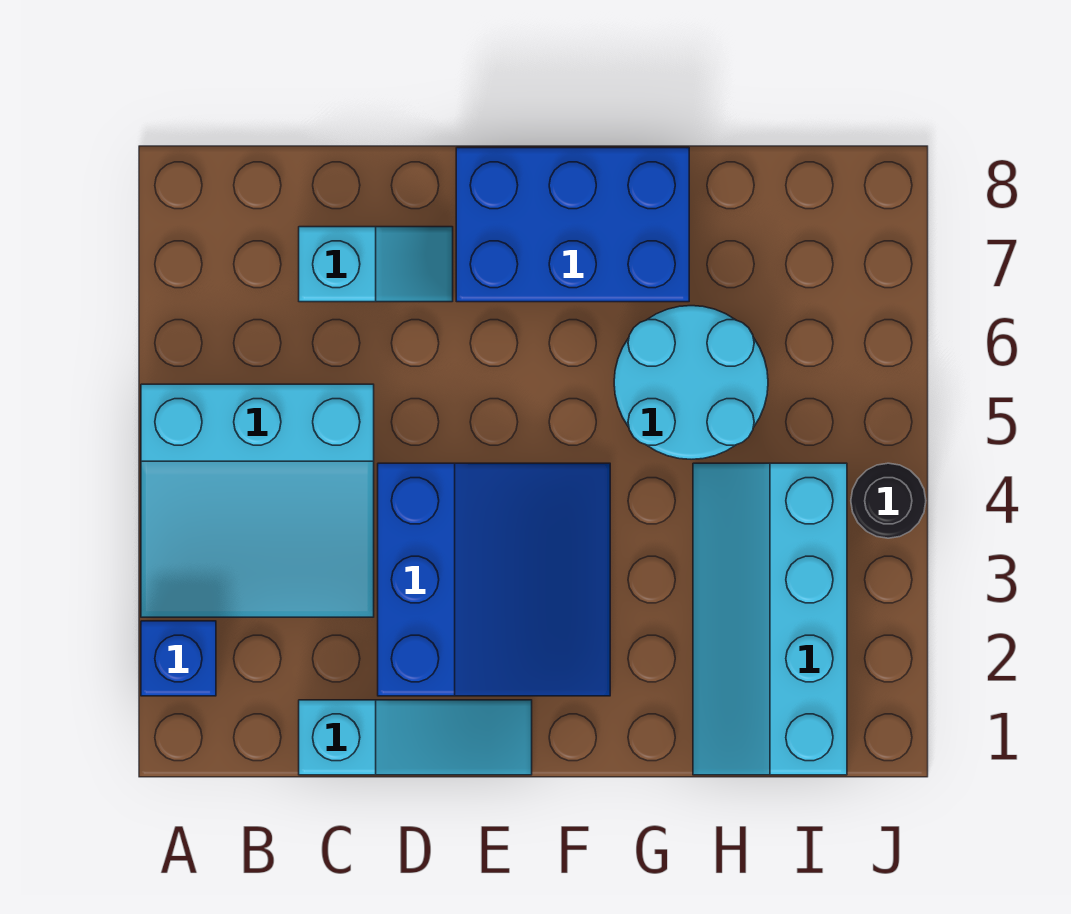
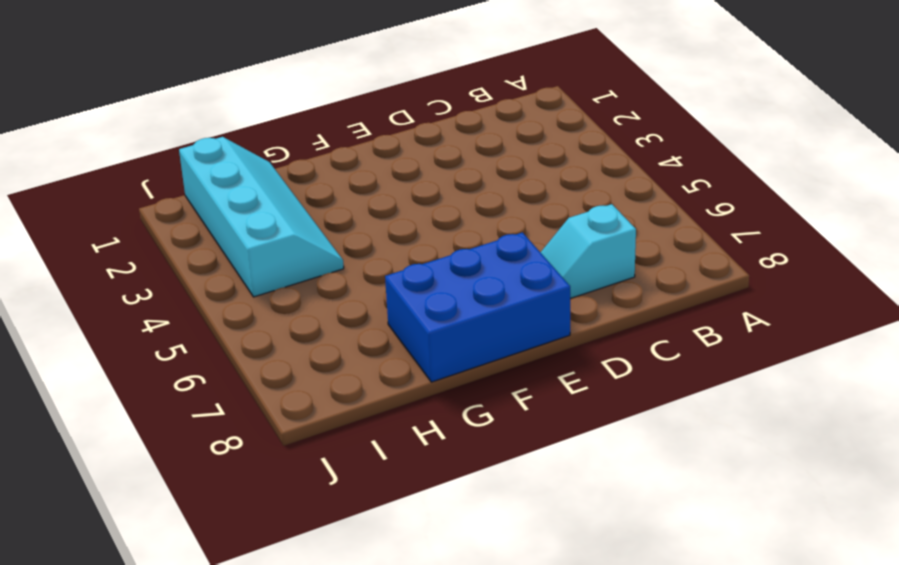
none -> blue brick A2 level 1
none -> cyan slope A3:C5 level 1 top 5

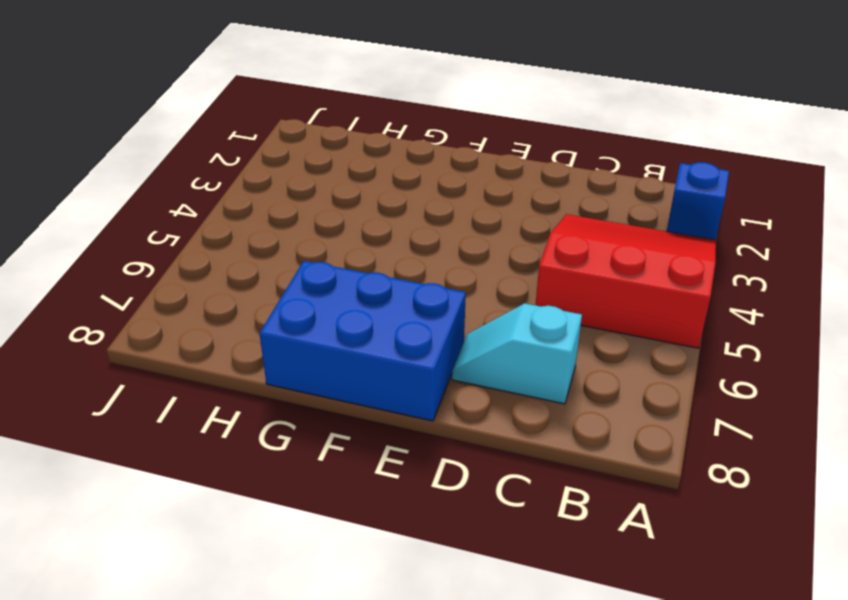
red slope A3:C5 level 1 top 5 -> cyan slope A3:C5 level 1 top 5
none -> cyan slope C1:E1 level 1 top C
none -> blue slope D2:F4 level 1 top D

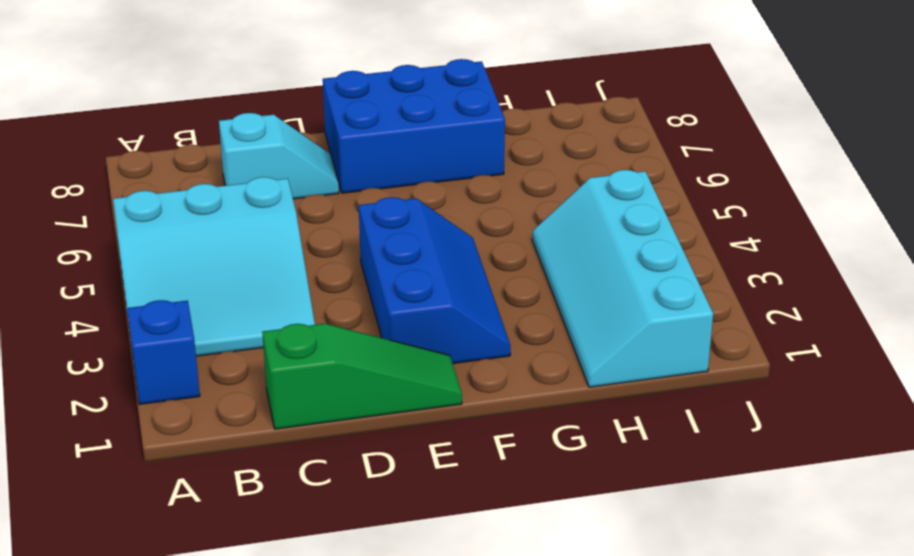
green slope C1:E1 level 1 top C -> cyan slope C1:E1 level 1 top C
blue slope E2:F4 level 1 top E -> blue slope D2:F4 level 1 top D
none -> cyan round brick G5:H6 level 1
none -> black round brick J4 level 1

